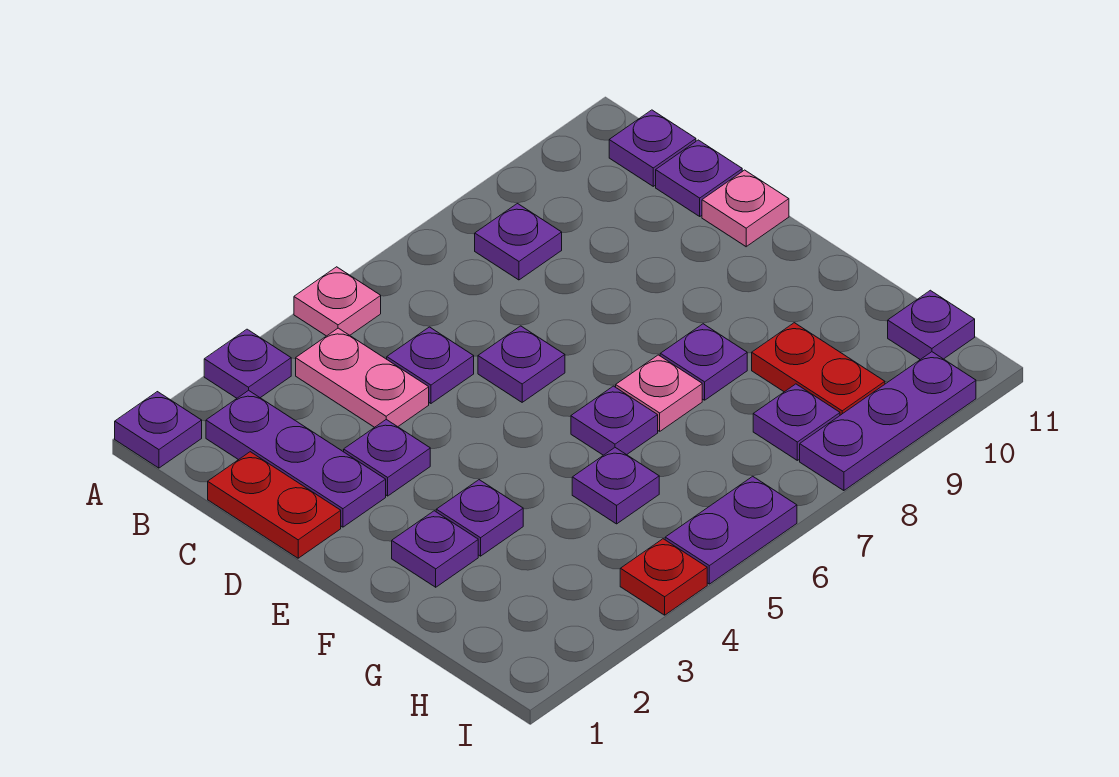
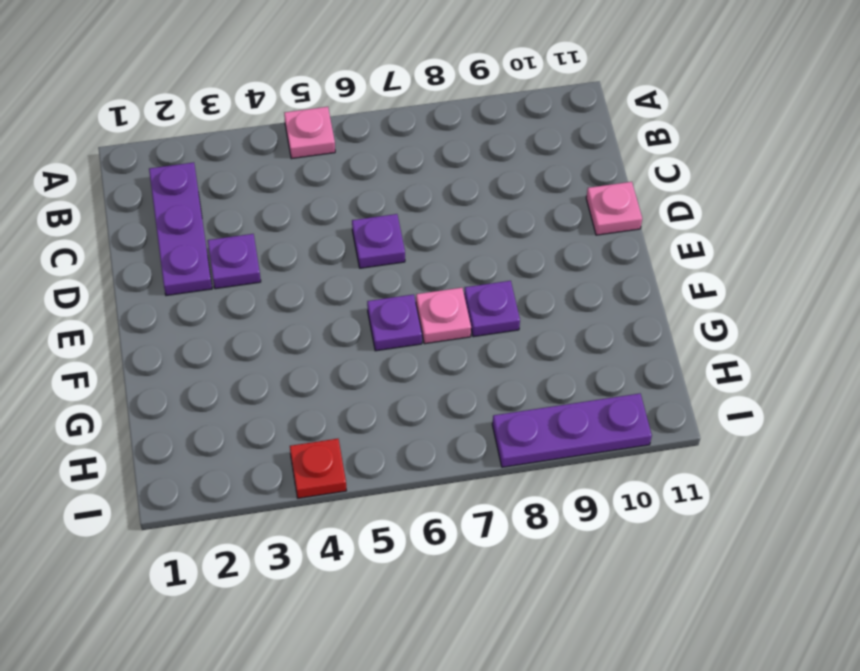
none -> purple plate A1 level 1
none -> purple plate A3 level 1
none -> pink plate B4:C4 level 1

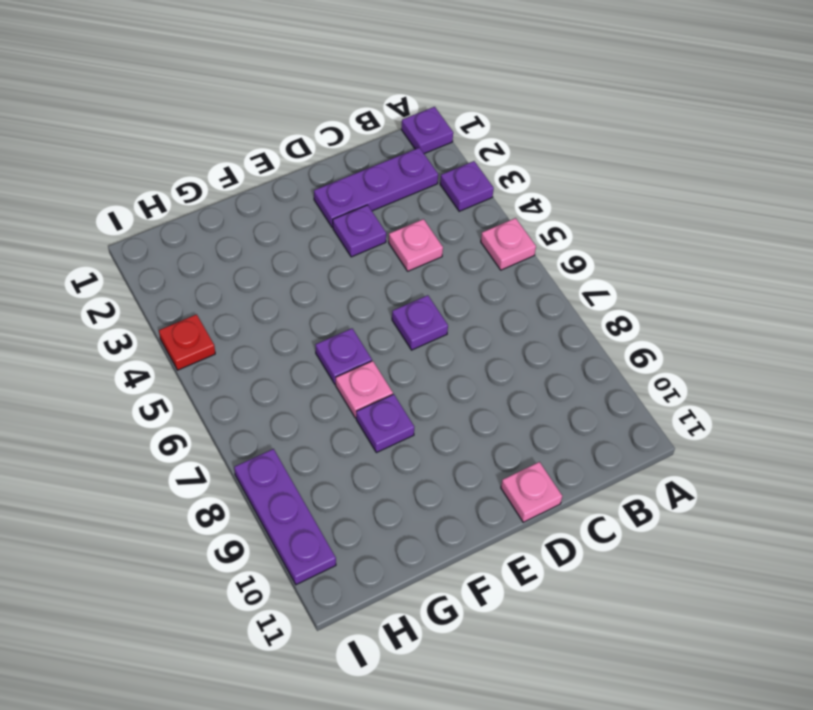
pink plate C4 level 1 -> pink plate B4:C4 level 1
none -> purple plate B8 level 1
none -> purple plate B11 level 1
none -> red plate C1:D1 level 1

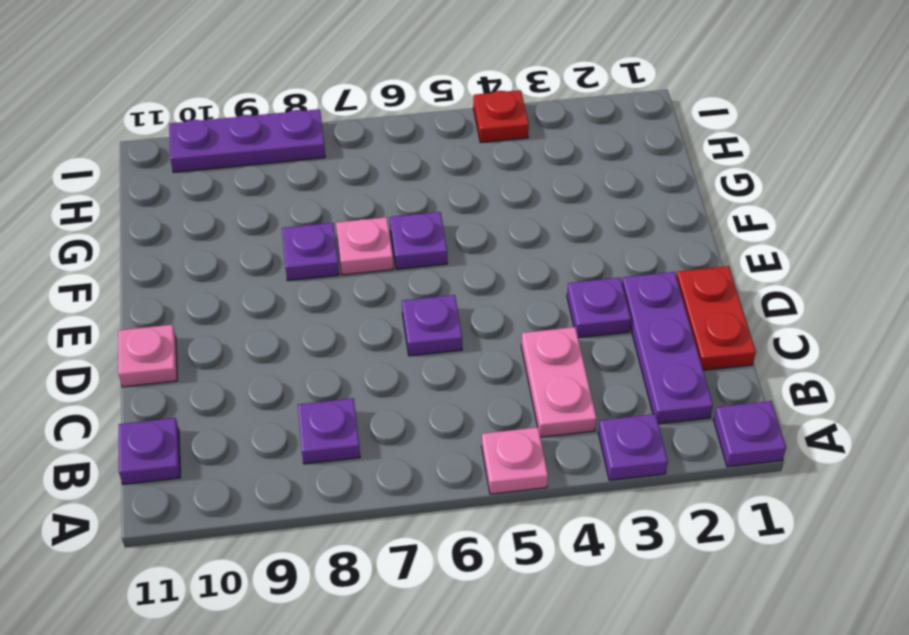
none -> purple plate C5 level 1
none -> purple plate C11 level 1
none -> purple plate F2 level 1

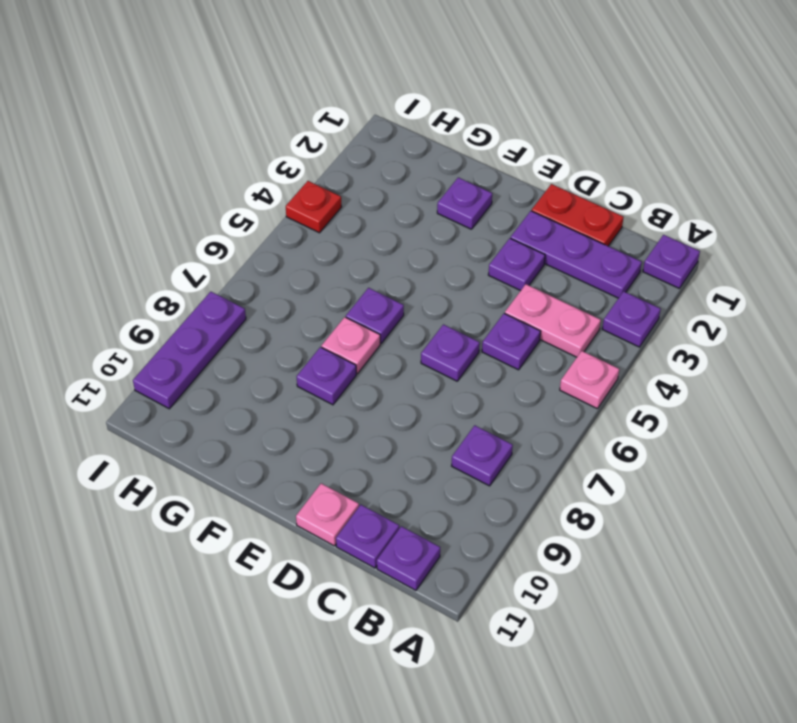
none -> purple plate F3 level 1
none -> purple plate G5 level 1
none -> red plate G9:H9 level 1

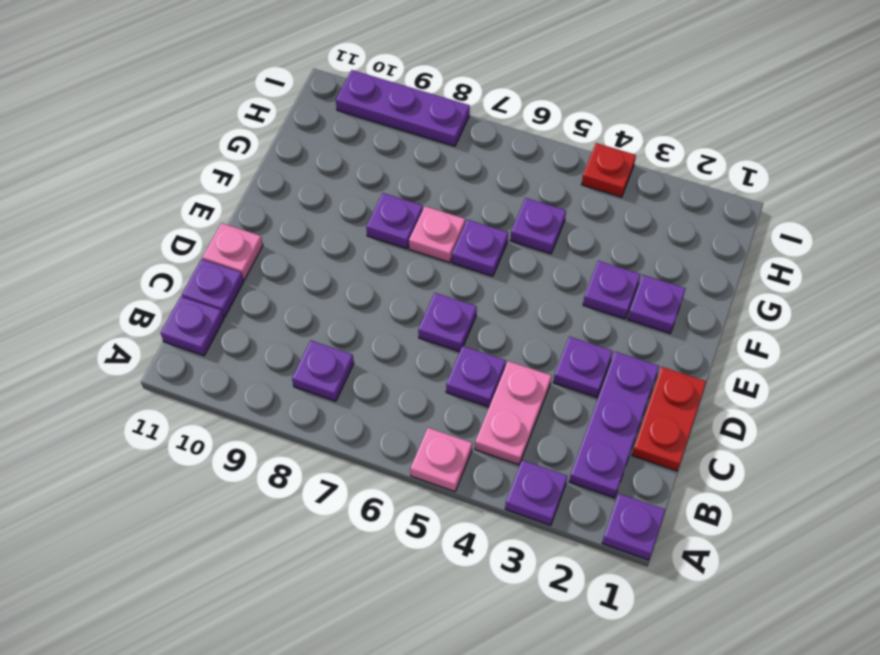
none -> red plate G9:H9 level 1
none -> purple plate H8 level 1
none -> purple plate H11 level 1

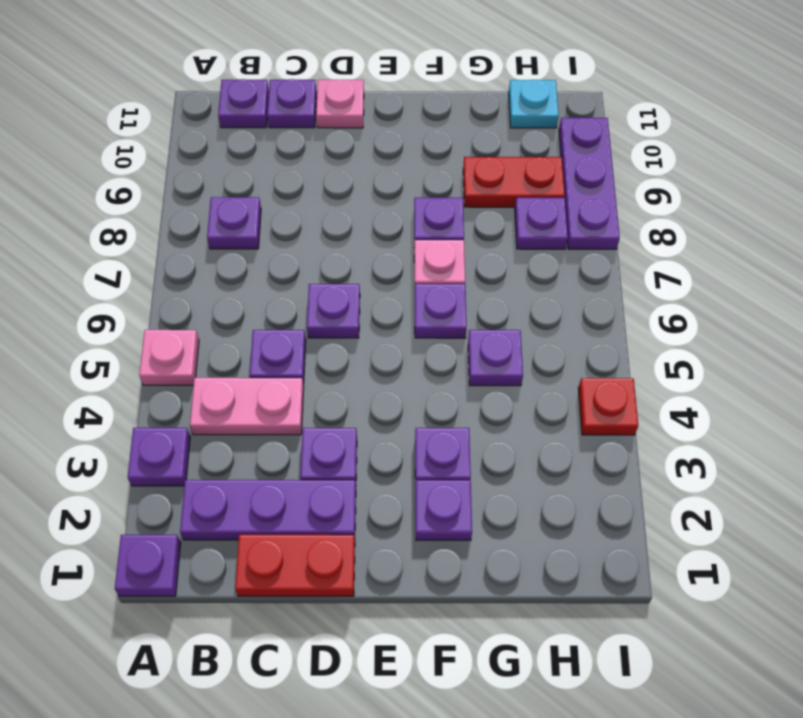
cyan plate H11 level 1 -> purple plate H11 level 1
none -> purple plate I5:I6 level 1

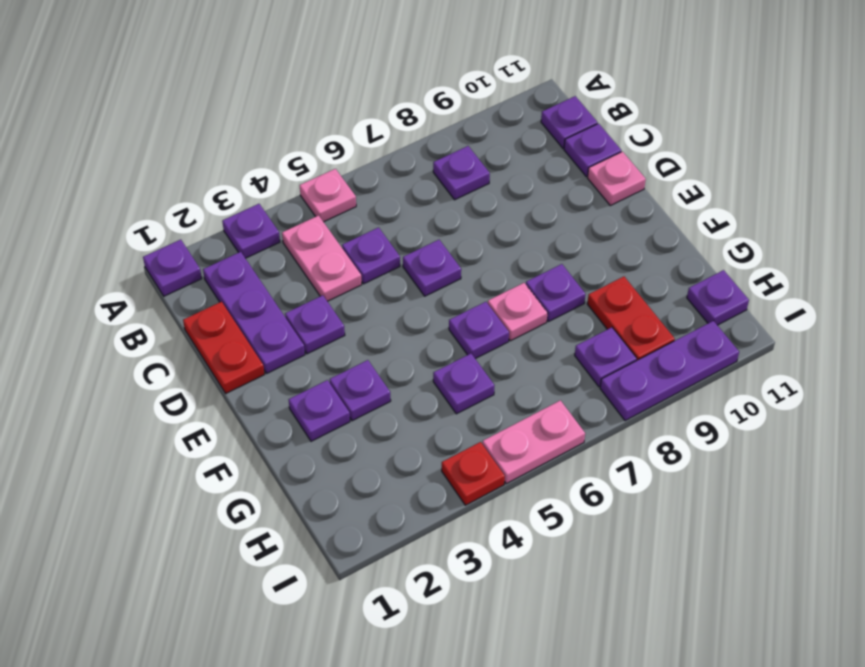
pink plate I5:I6 level 1 -> purple plate I5:I6 level 1

